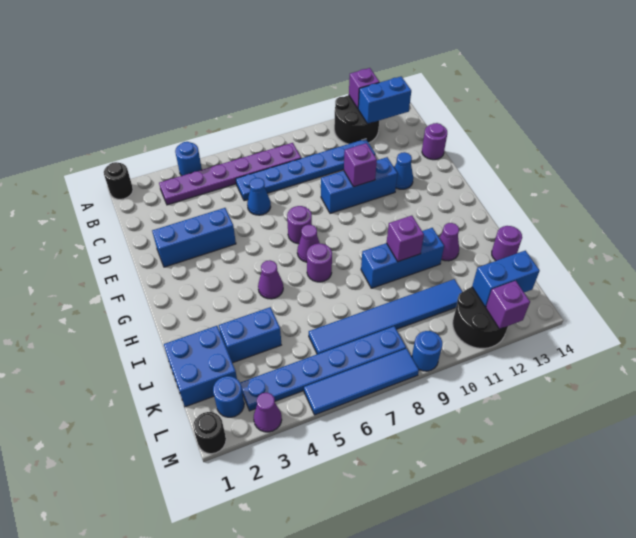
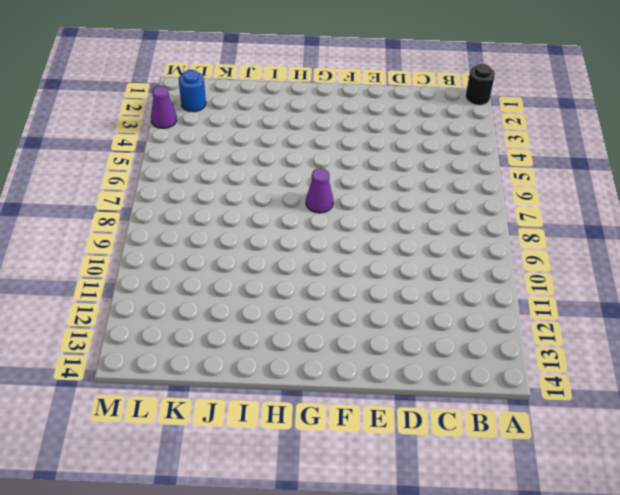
none -> blue round brick A4 level 1
none -> black round brick A11:B12 level 1
none -> purple plate B3:B8 level 1
none -> blue plate C6:C11 level 1

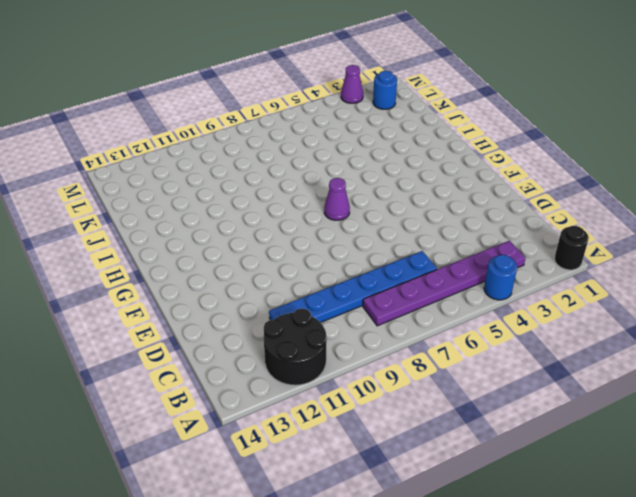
none -> blue cone D6 level 1
none -> purple round brick D14 level 1
none -> blue brick E2:E4 level 1
none -> blue brick E9:E11 level 1

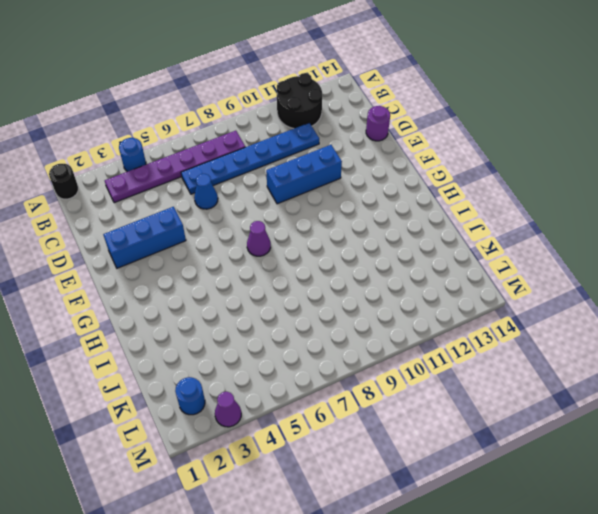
none -> blue cone E12 level 1
none -> purple round brick F7 level 1
none -> purple cone H5 level 1
none -> purple round brick H7 level 1

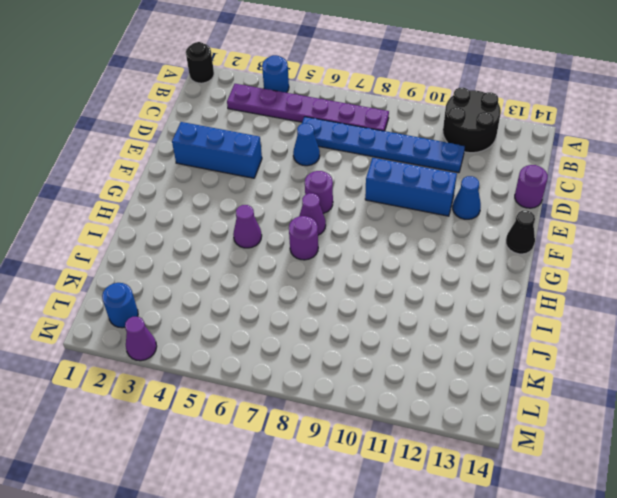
black cone F14 level 1 -> none
none -> blue brick I9:I11 level 1
none -> purple cone I12 level 1
none -> blue brick J1:K2 level 1
none -> blue brick J3:J4 level 1

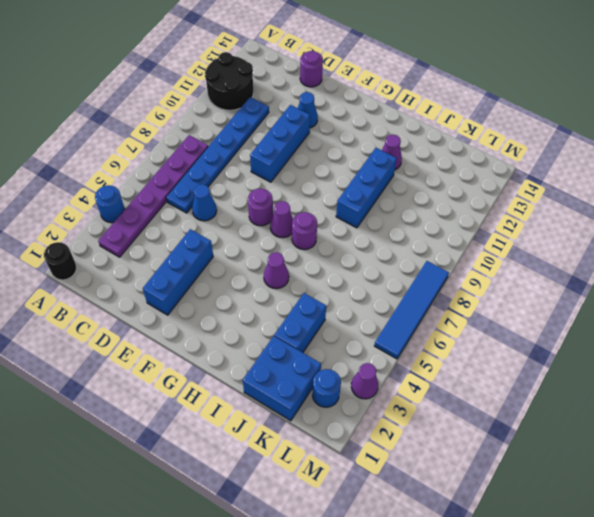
none -> purple round brick J14 level 1
none -> blue tile K6:K11 level 1
none -> blue plate L3:L8 level 1
none -> black round brick L11:M12 level 1

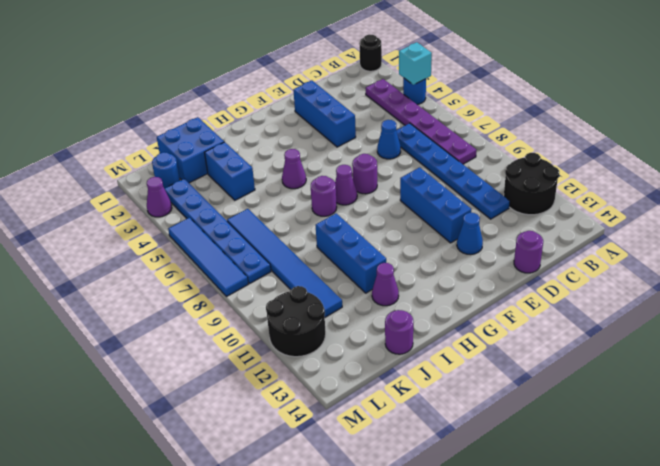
cyan brick A4 level 2 -> none
none -> black round brick M1 level 1
none -> blue round brick M9 level 1
none -> purple brick A12 level 2
none -> blue brick B12:B13 level 2

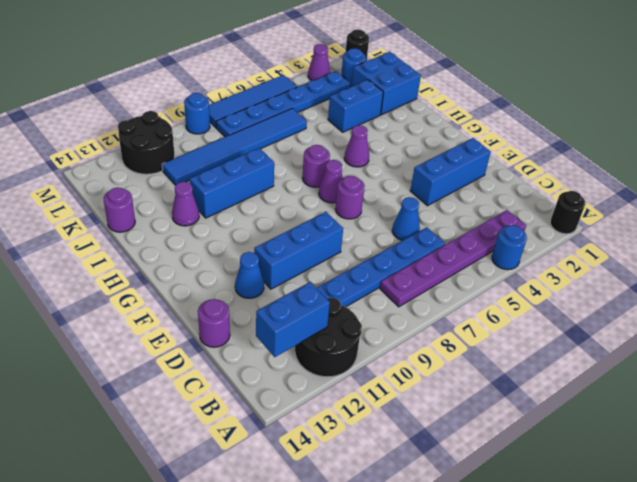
none -> purple brick A12 level 2
none -> purple brick E10 level 2
none -> purple brick I10 level 2
none -> blue brick L12:L13 level 2

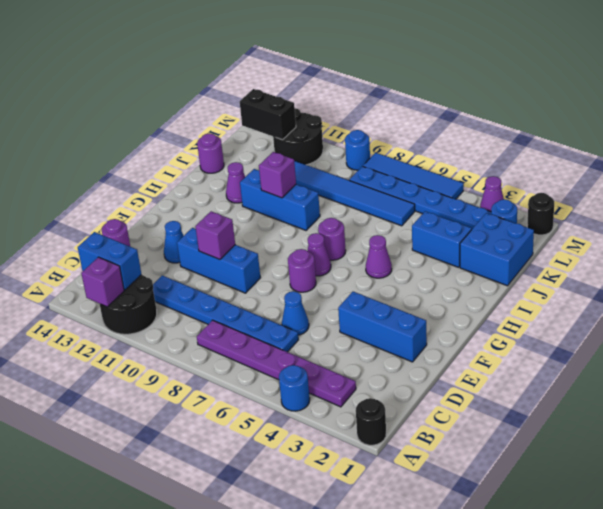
black brick L12:L13 level 2 -> blue brick L12:L13 level 2
none -> purple brick M12 level 2

